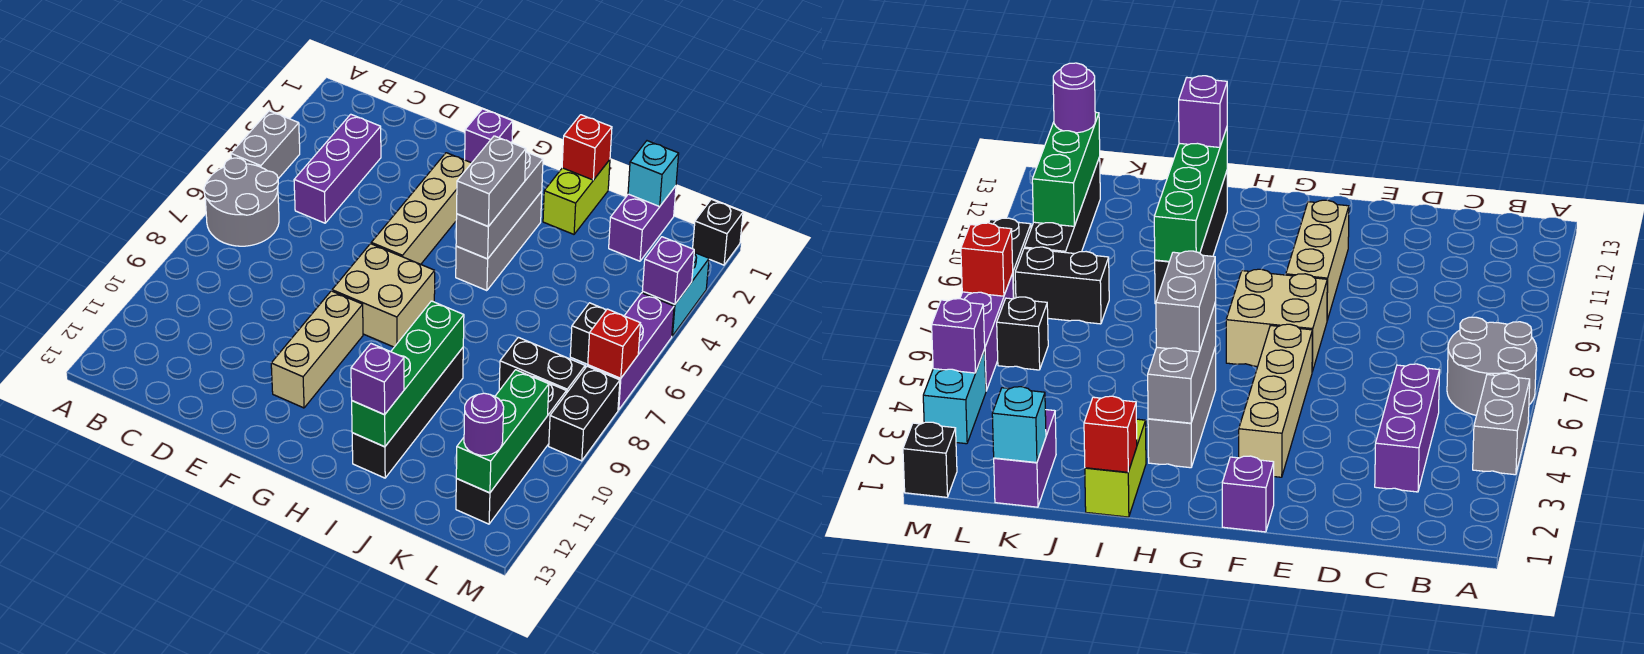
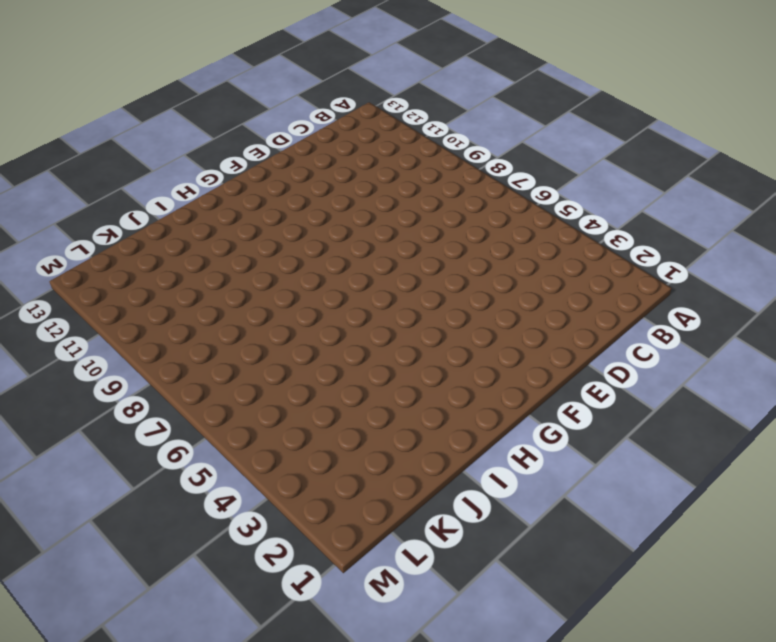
none -> grey brick A4:A5 level 1
none -> grey round brick A6:B7 level 1
none -> purple brick C3:C5 level 1

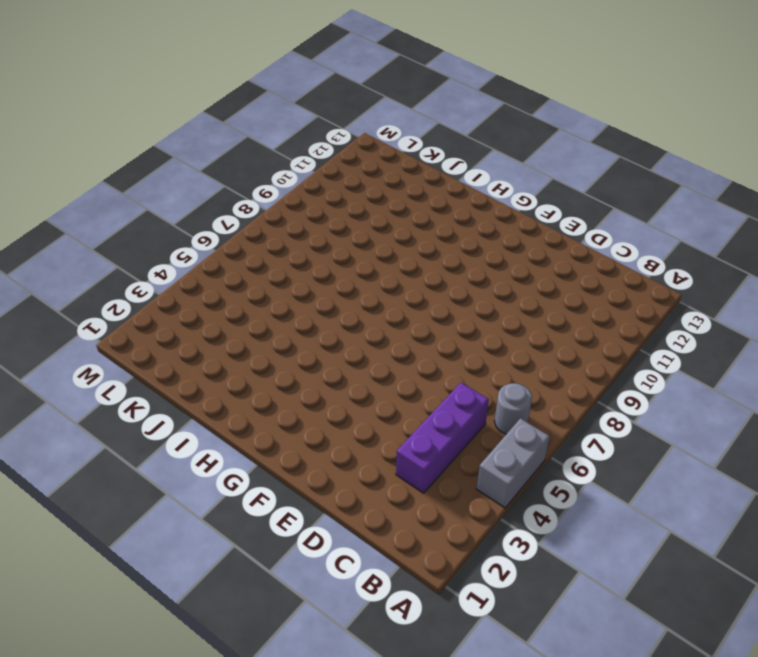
grey round brick B6 level 1 -> grey round brick A6:B7 level 1
none -> purple brick F1 level 1
none -> tan brick F3:F6 level 1
none -> tan brick F7:G8 level 1

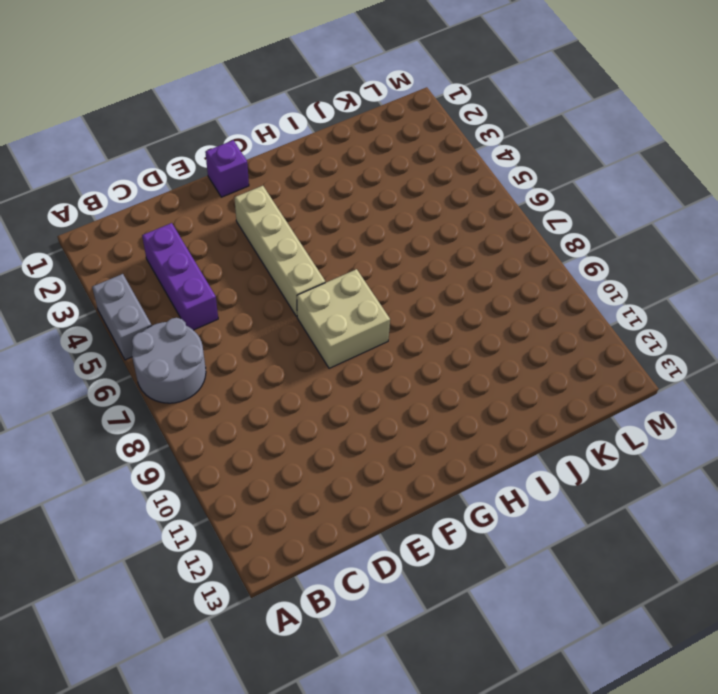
none -> tan brick F9:F11 level 1
none -> grey brick H3:H5 level 1
none -> lime brick I1:I2 level 1

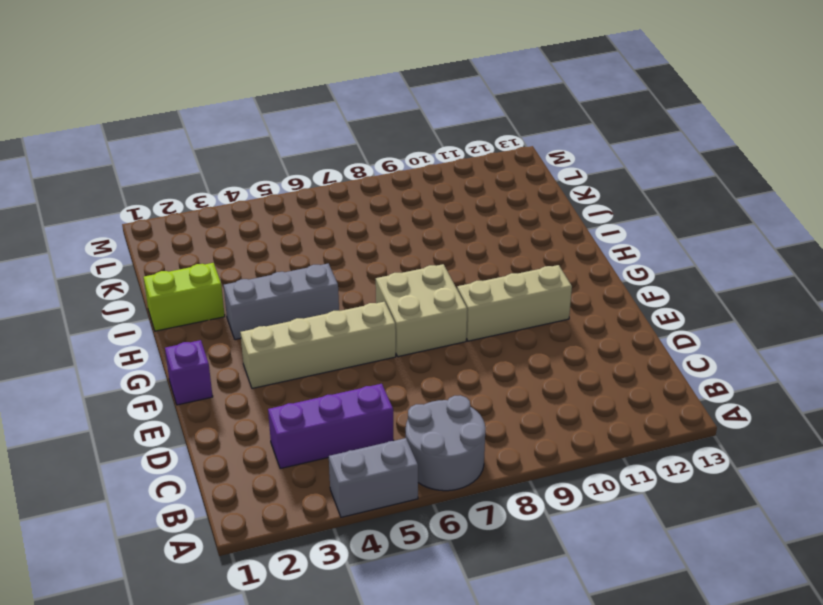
none -> black brick I9:I12 level 1
none -> purple brick K1:K2 level 1
none -> black brick K8:L8 level 1

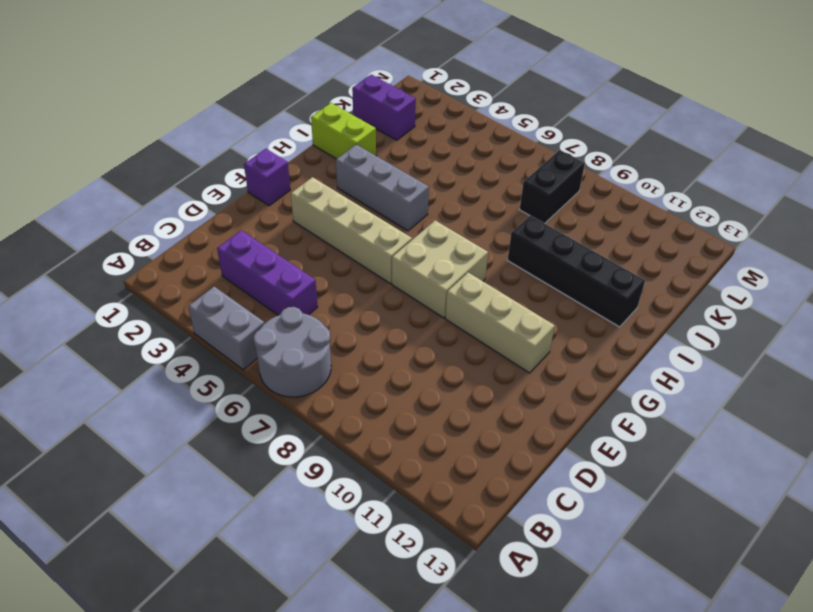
none -> black brick L6 level 1
none -> black brick L9:L12 level 1
none -> black brick M1 level 1

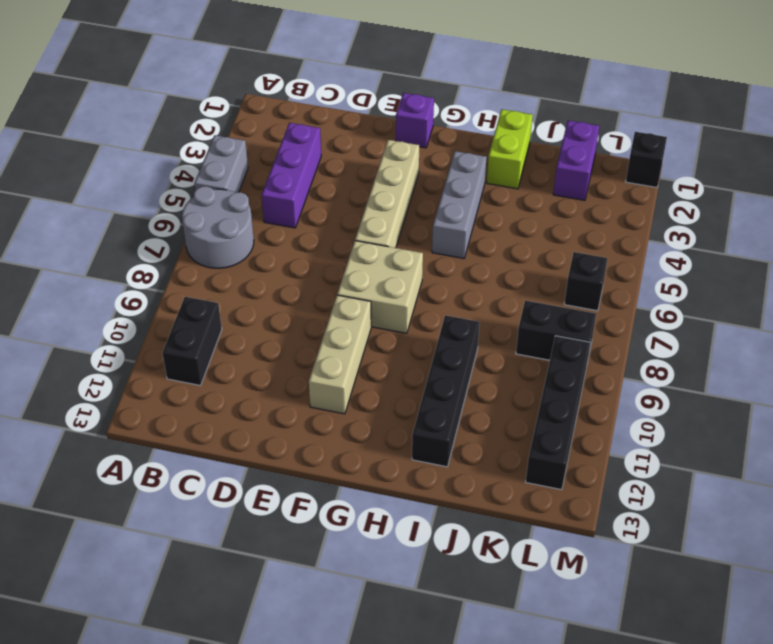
black brick B10:B11 level 1 -> black brick M8:M9 level 1
none -> cyan brick M3:M4 level 1
none -> purple brick M5:M7 level 1
none -> grey brick H3:H5 level 2

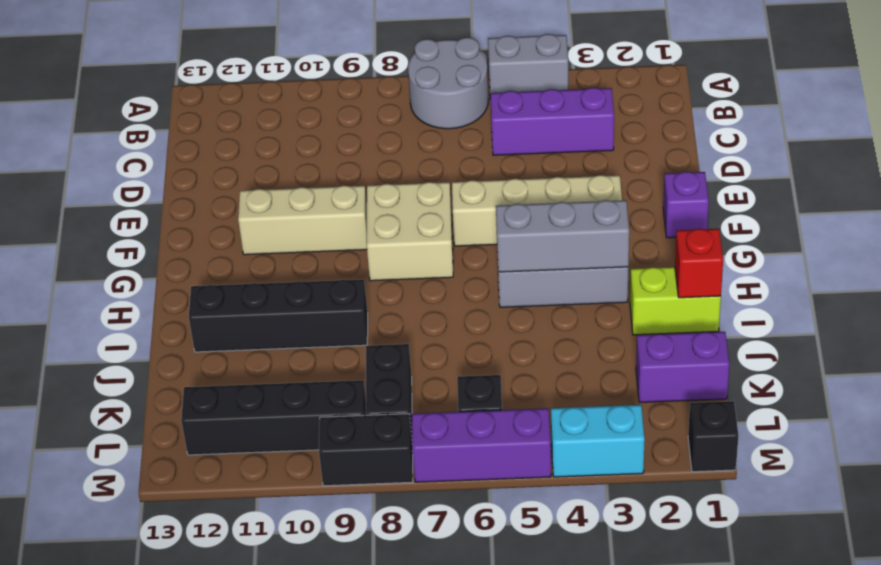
none -> green brick I9:I12 level 2
none -> cyan brick K1 level 2
none -> green brick L10:L12 level 2

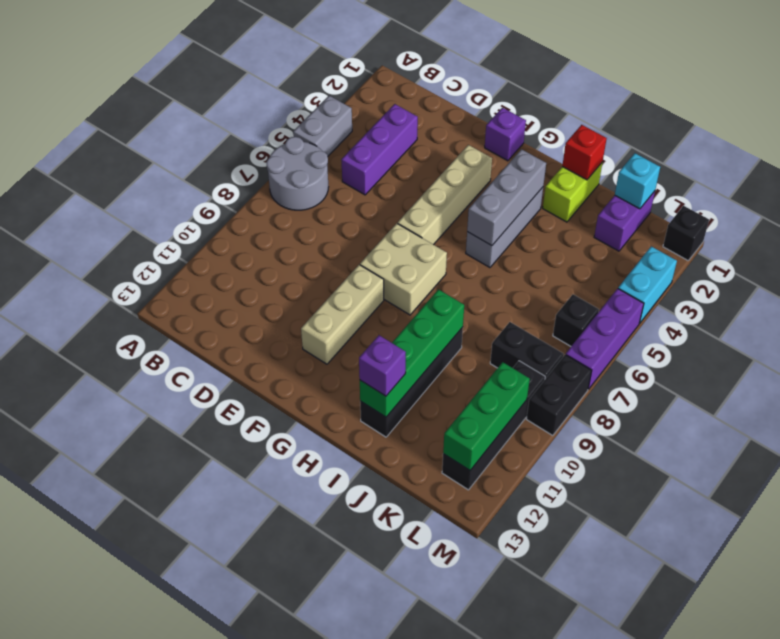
none -> purple brick M4 level 2
none -> red brick M7 level 2
none -> grey brick H4:H5 level 3

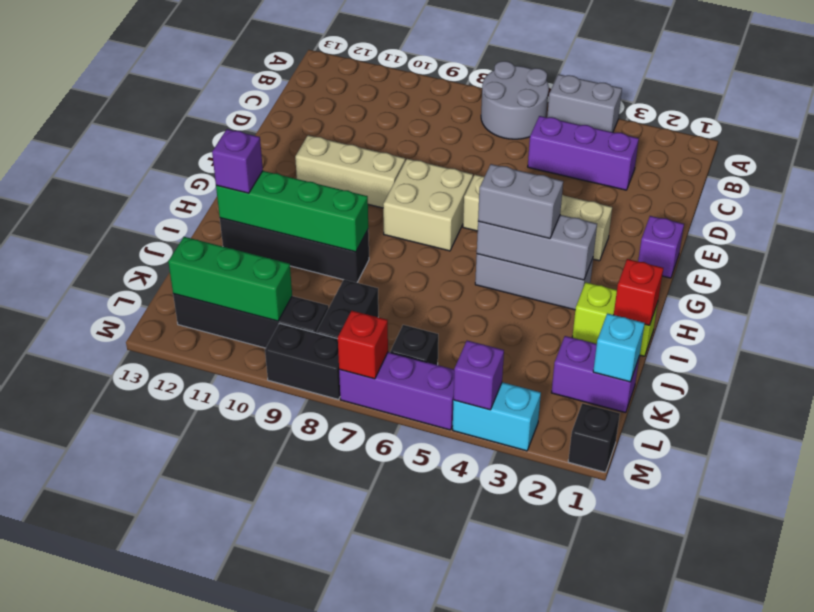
none -> purple round brick L12 level 3

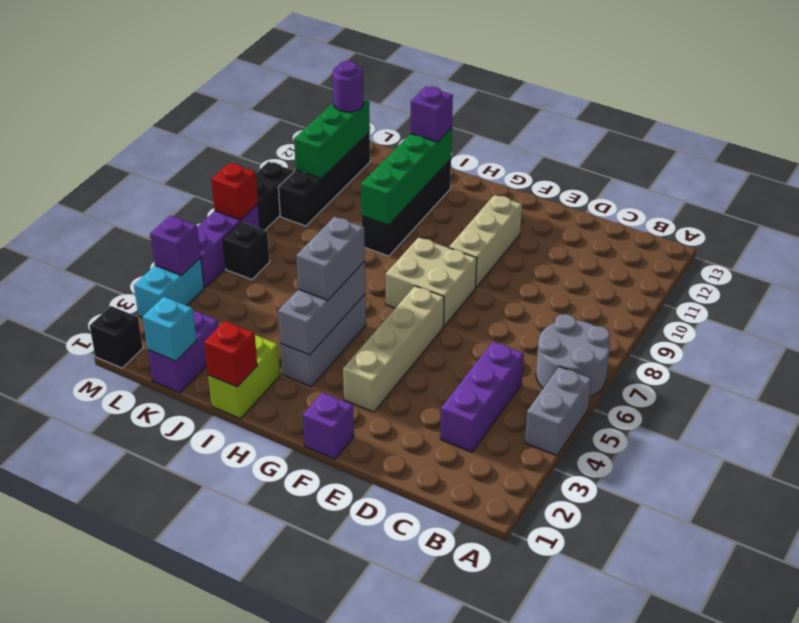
none -> black brick K8:L8 level 1

